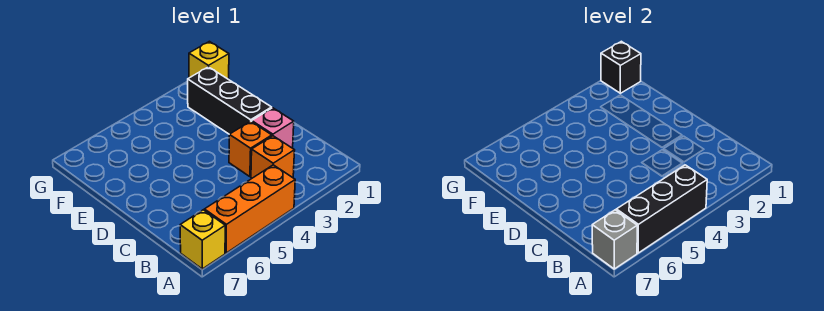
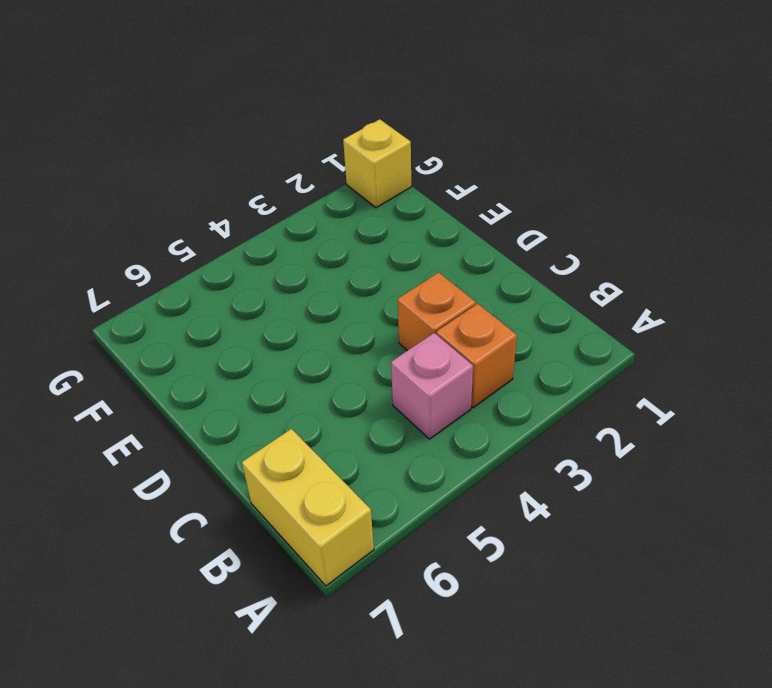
yellow brick A7:B7 level 1 -> yellow brick A7 level 1
pink brick B4 level 1 -> pink brick C2 level 1
none -> orange brick A4:A6 level 1
none -> black brick D2:F2 level 1

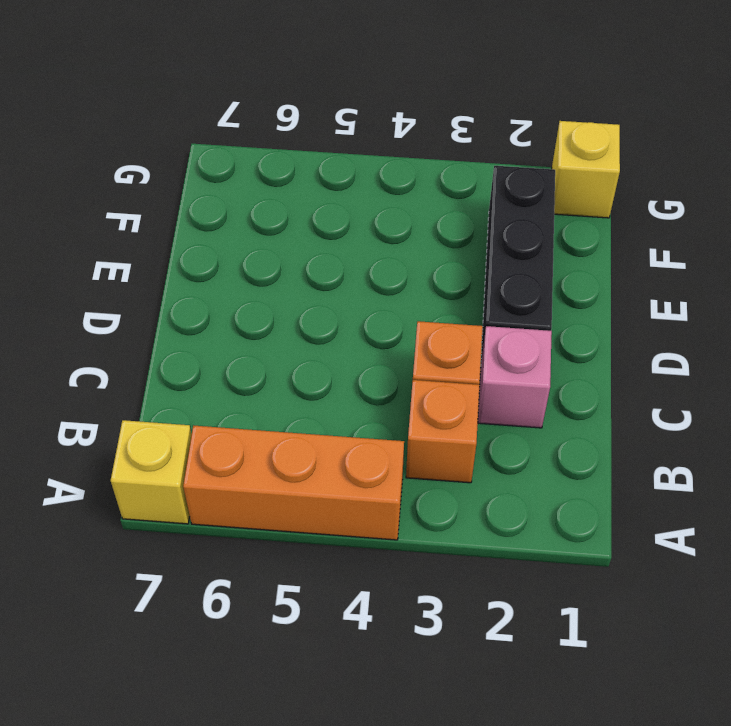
none -> black brick A4:A6 level 2
none -> grey brick A7 level 2

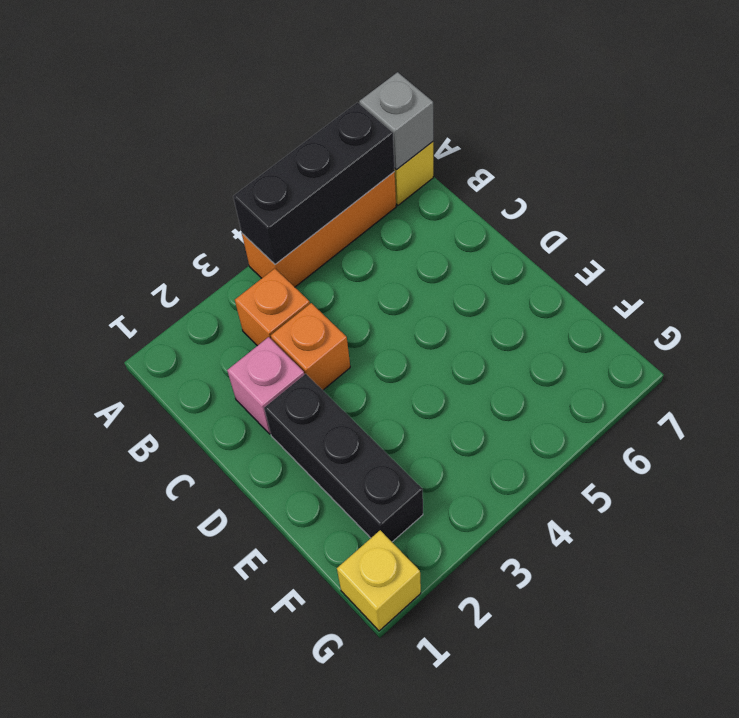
none -> black brick G1 level 2

